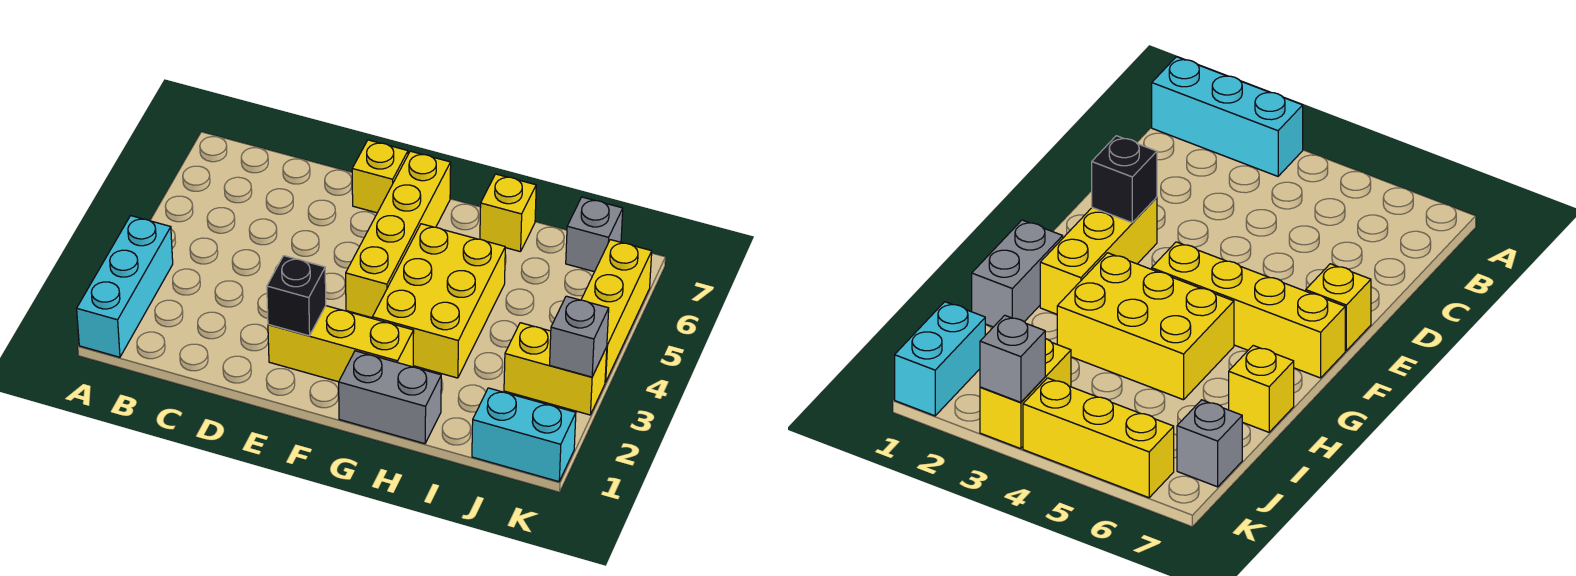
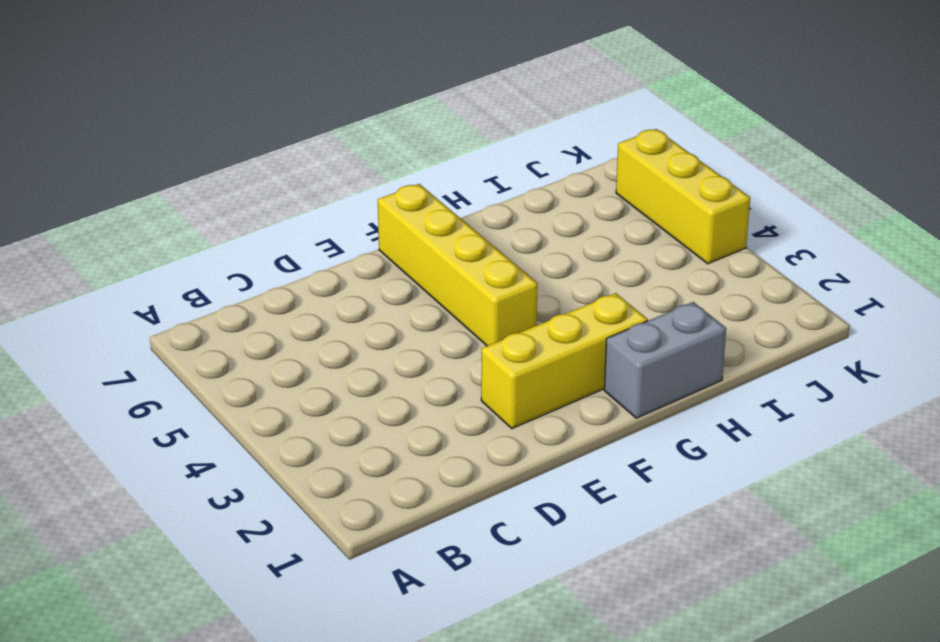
none -> cyan brick A1:A3 level 1
none -> yellow brick E7 level 1
none -> yellow brick G3:H5 level 1

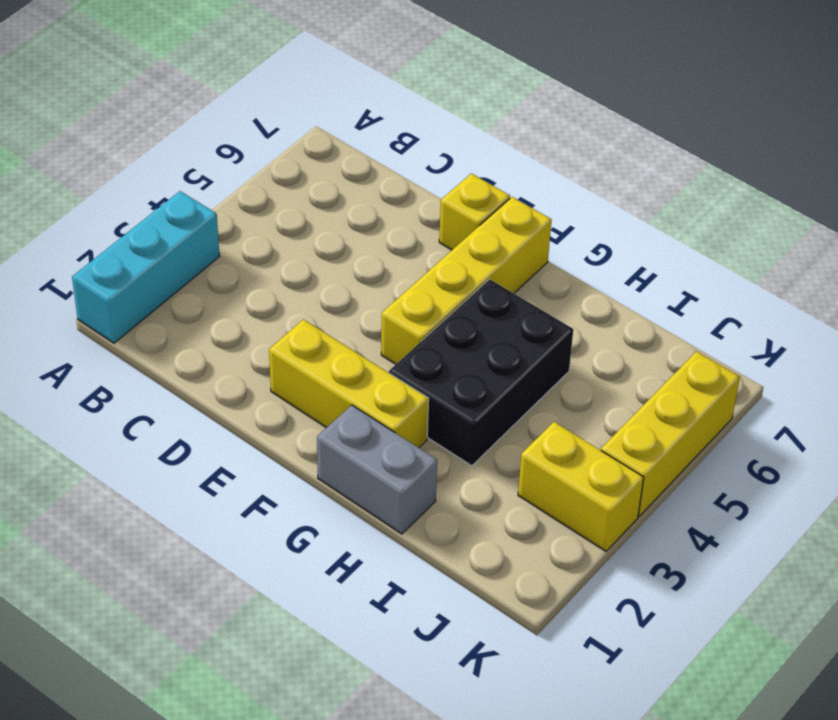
black brick G3:H5 level 1 -> yellow brick G3:H5 level 1
none -> yellow brick H7 level 1
none -> cyan brick J1:K1 level 1
none -> grey brick J7 level 1

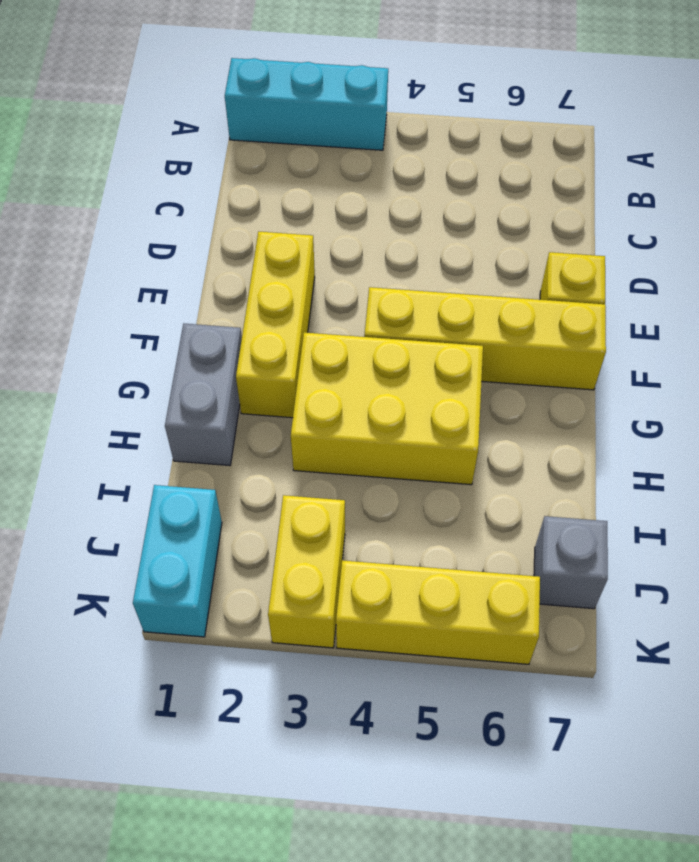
none -> yellow brick H7 level 1
none -> black brick E2 level 2
none -> grey brick K3 level 2

